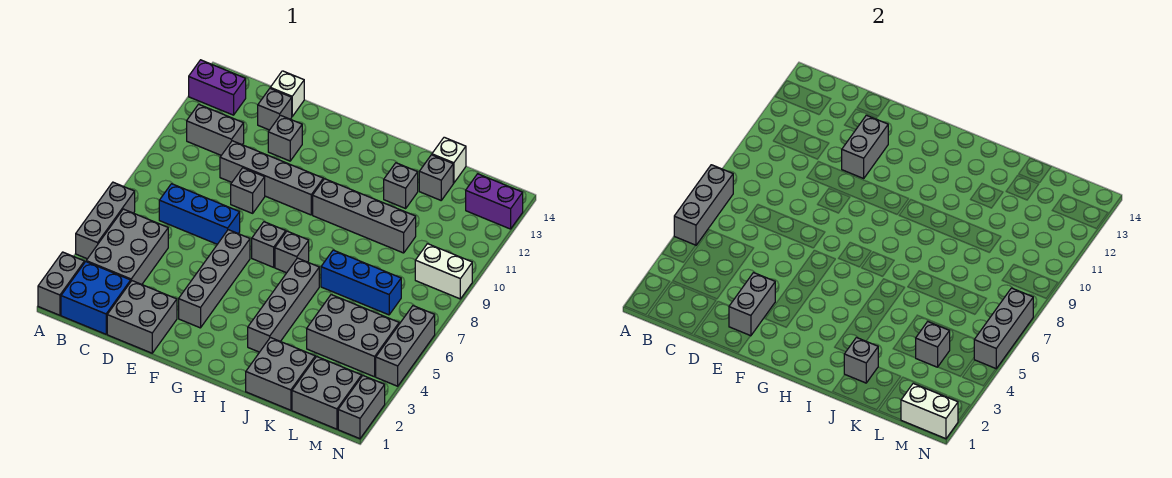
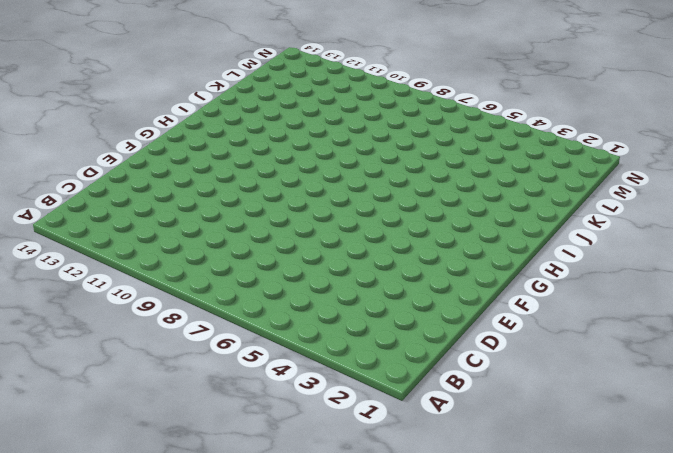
none -> grey brick A1:A2 level 1
none -> grey brick A4:A6 level 1
none -> purple brick A13:B13 level 1
none -> blue brick B1:C2 level 1

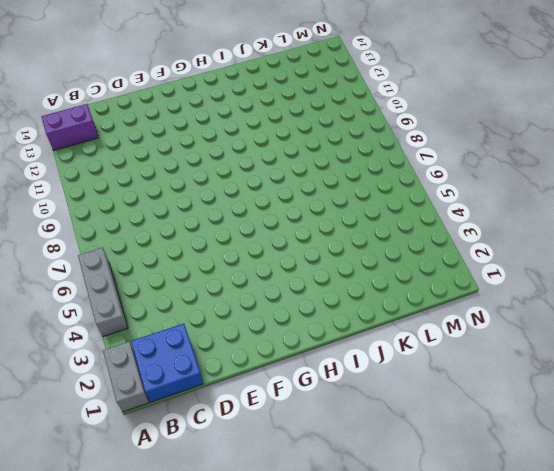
none -> grey brick B3:C5 level 1
none -> grey brick B11:C11 level 1
none -> blue brick C7:E7 level 1
none -> grey brick D1:E2 level 1

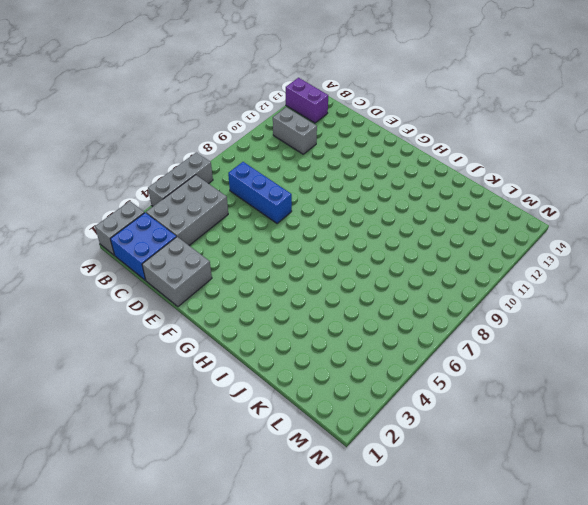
none -> grey brick D10:G10 level 1
none -> grey brick D13 level 1
none -> white brick D14 level 1
none -> grey brick E9 level 1

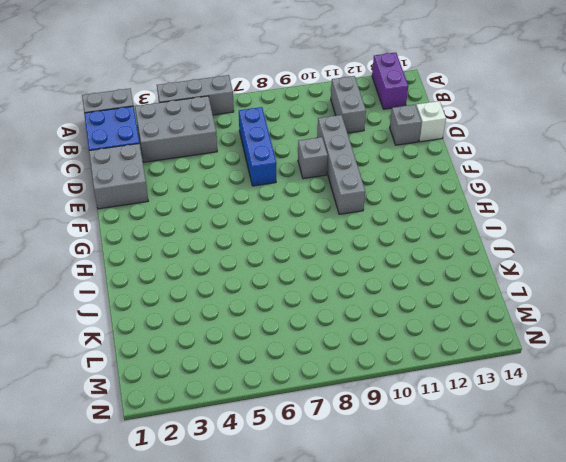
none -> grey brick E12 level 1
none -> grey brick F3:F6 level 1
none -> grey brick G7 level 1
none -> grey brick H7 level 1

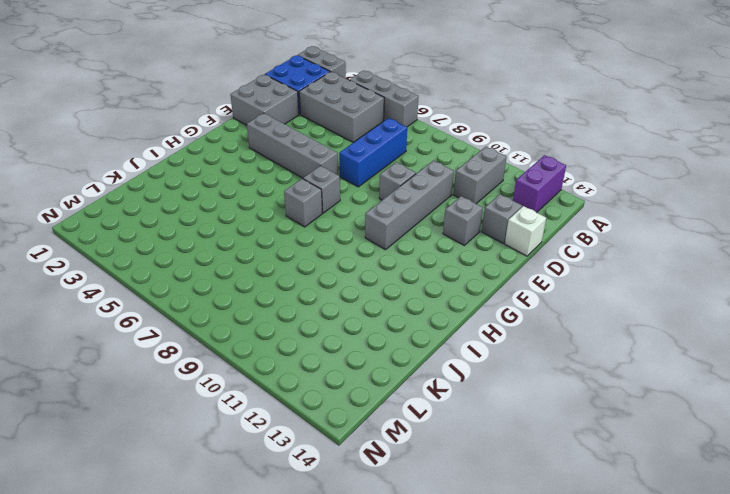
none -> grey brick H10:K10 level 1
none -> grey brick I3:I6 level 1
none -> grey brick J1:K2 level 1
none -> blue brick J7:L7 level 1

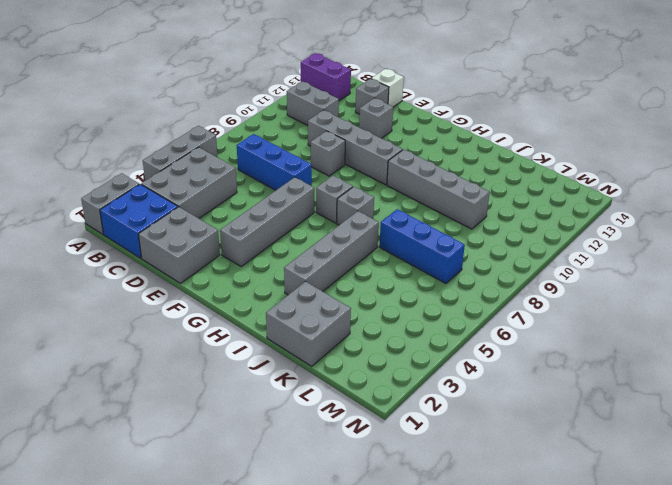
none -> grey brick J12 level 1
none -> grey brick K4:M5 level 1
none -> grey brick K13 level 1
none -> white brick K14 level 1

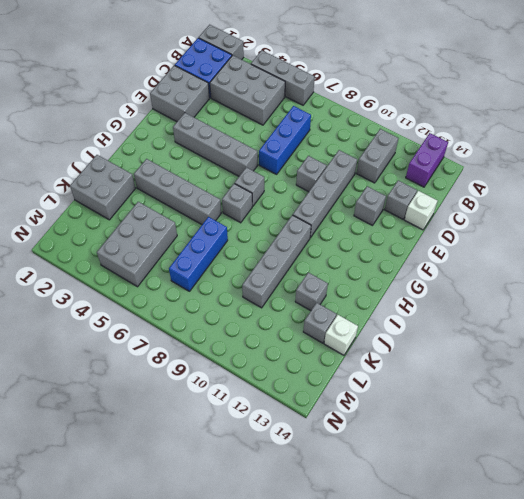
none -> grey brick L1:M2 level 1
none -> white brick M9:N9 level 1
none -> purple brick M13:N13 level 1
none -> grey brick N1:N2 level 1

